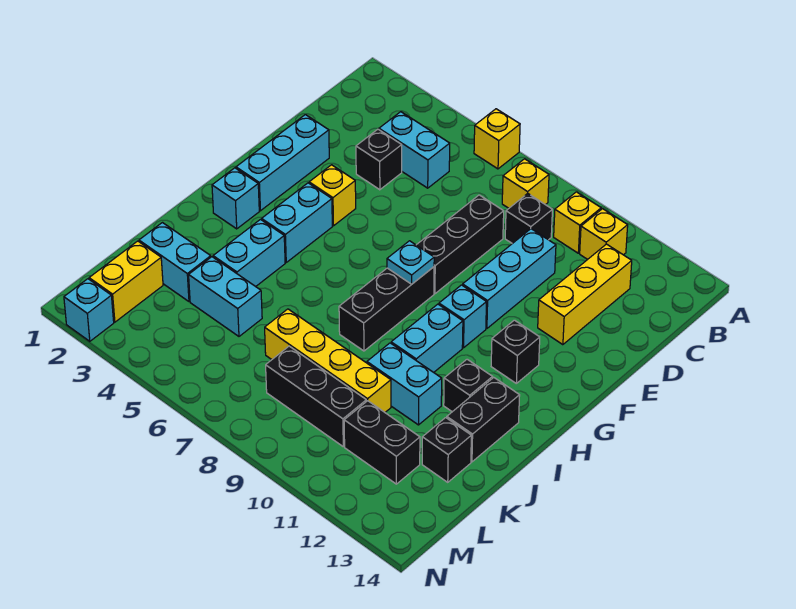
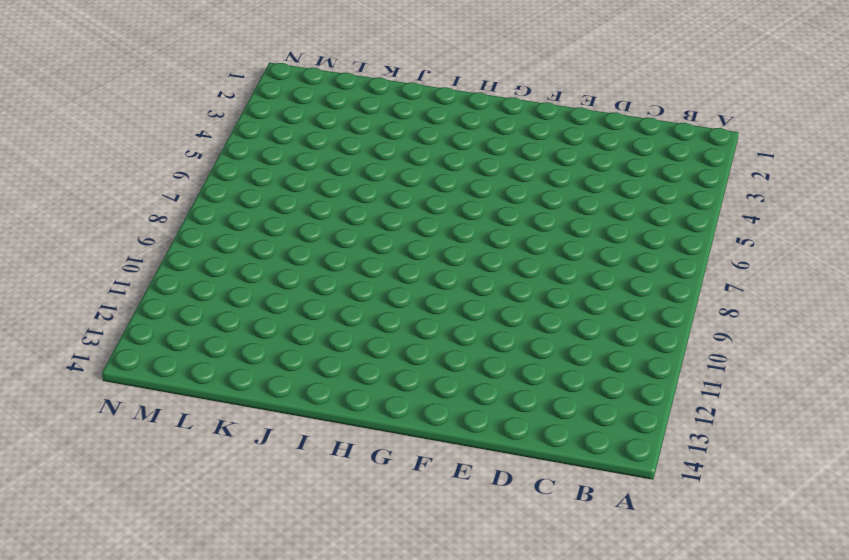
none -> yellow brick A6 level 1
none -> yellow brick B8 level 1
none -> yellow brick B10 level 1
none -> yellow brick B11 level 1

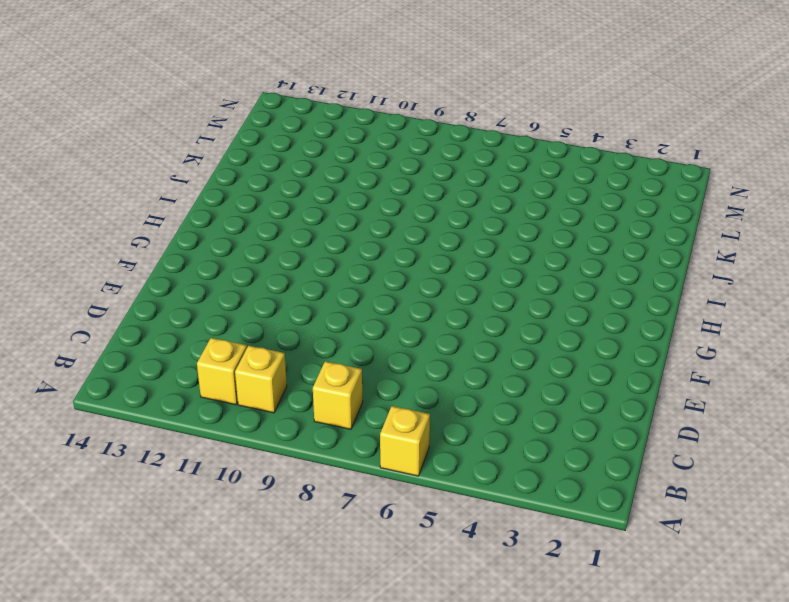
none -> cyan brick C4:C5 level 1
none -> black brick C9 level 1
none -> yellow brick C12:E12 level 1
none -> black brick D4 level 1

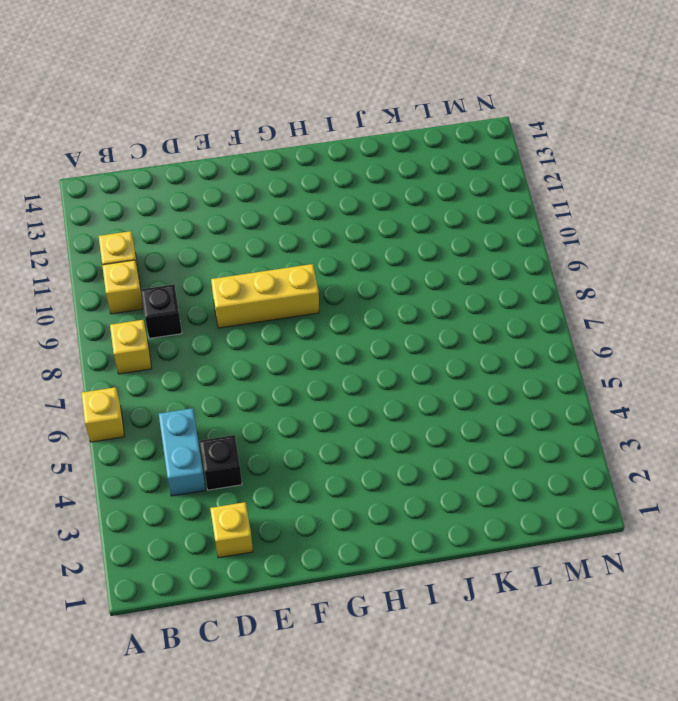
yellow brick D2 level 1 -> yellow brick F4 level 1
yellow brick E9:G9 level 1 -> yellow brick C12:E12 level 1
none -> black brick D8:F8 level 1
none -> cyan brick D10:F10 level 1
none -> cyan brick E2:G2 level 1
none -> cyan brick G4:H4 level 1

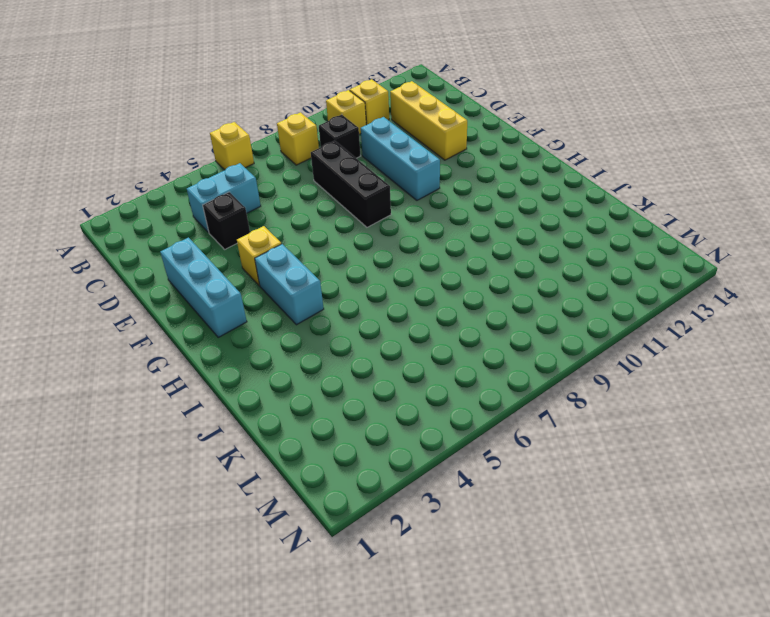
none -> black brick G8:I8 level 1
none -> cyan brick G10 level 1
none -> black brick G12 level 1
none -> cyan brick H2 level 1

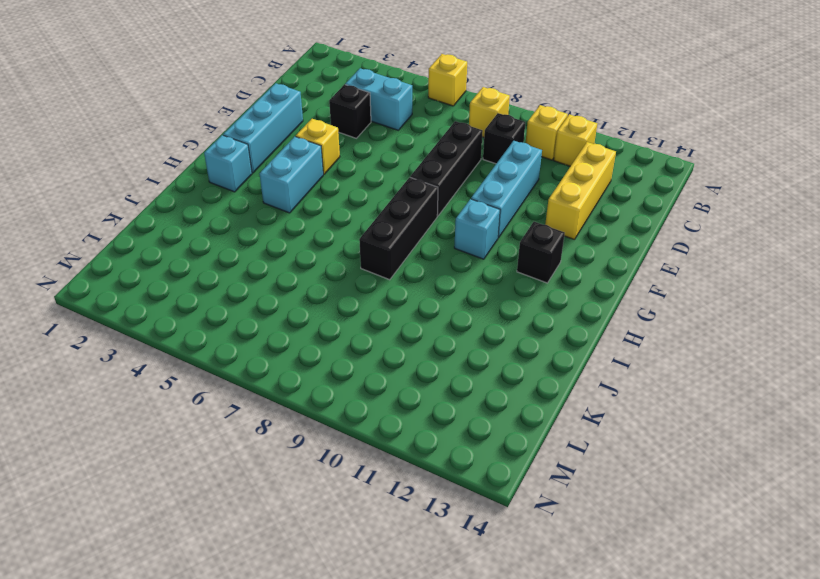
none -> cyan brick H10:I10 level 1
none -> cyan brick I4:J4 level 1
none -> black brick I12 level 1
none -> black brick I13:J13 level 1

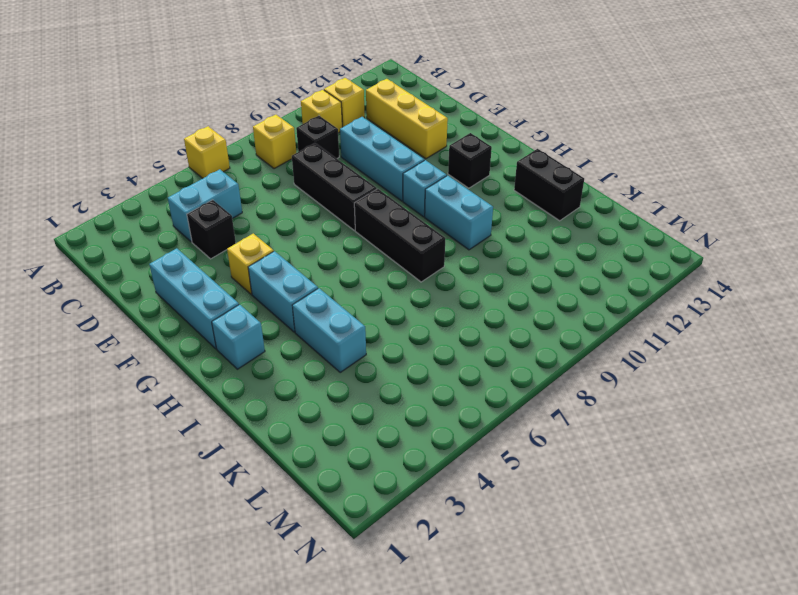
none -> black brick I12 level 1
none -> cyan brick J10:J11 level 1
none -> cyan brick K2:K3 level 1
none -> cyan brick K4:K5 level 1

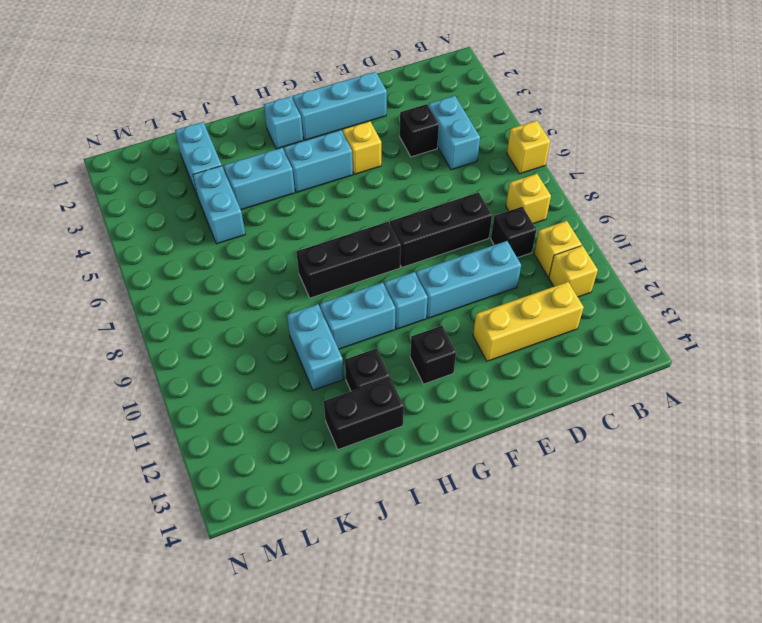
none -> yellow brick K7:K10 level 1
none -> black brick K13 level 1
none -> yellow brick L2:M2 level 1
none -> black brick L8:L10 level 1

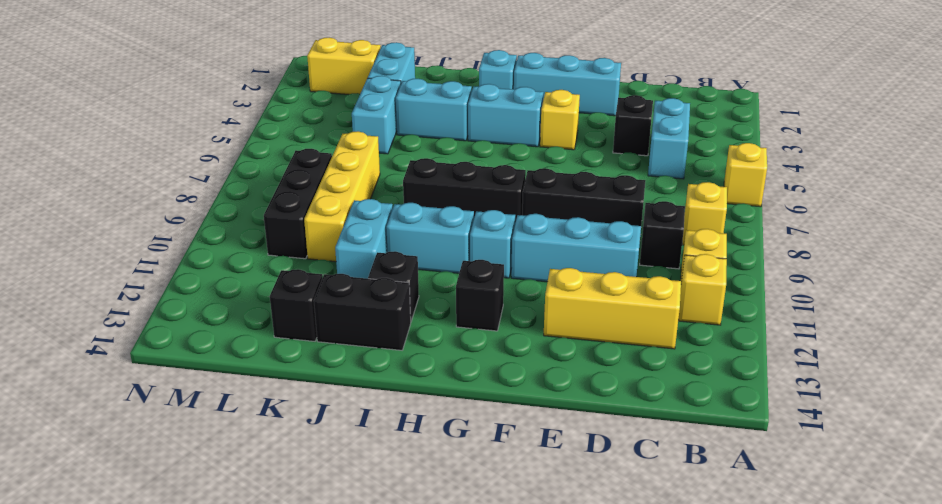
none -> black brick L11:L12 level 1
none -> cyan brick N2 level 1
none -> cyan plate G8 level 2

